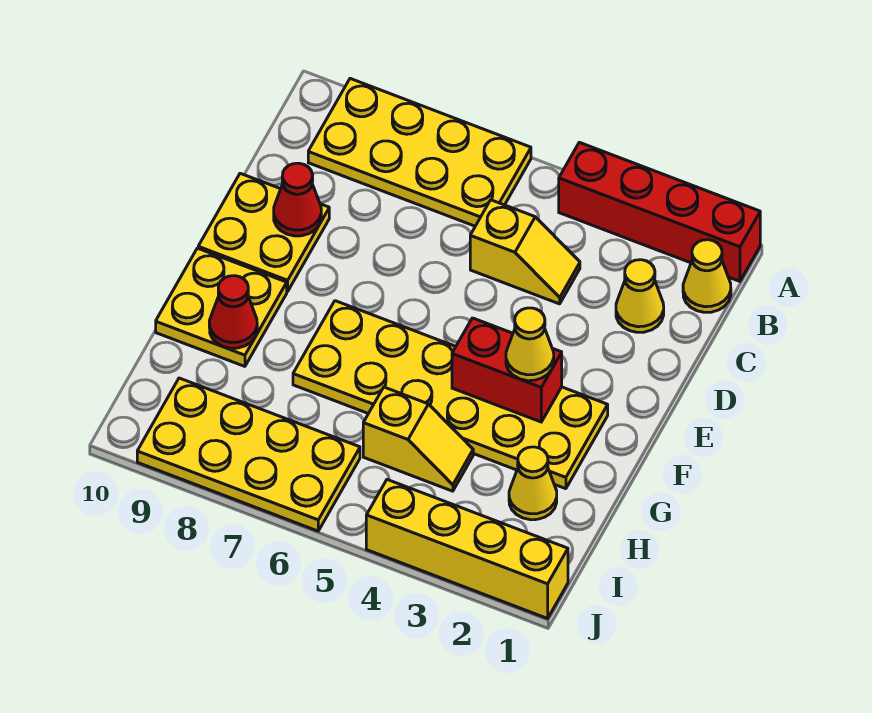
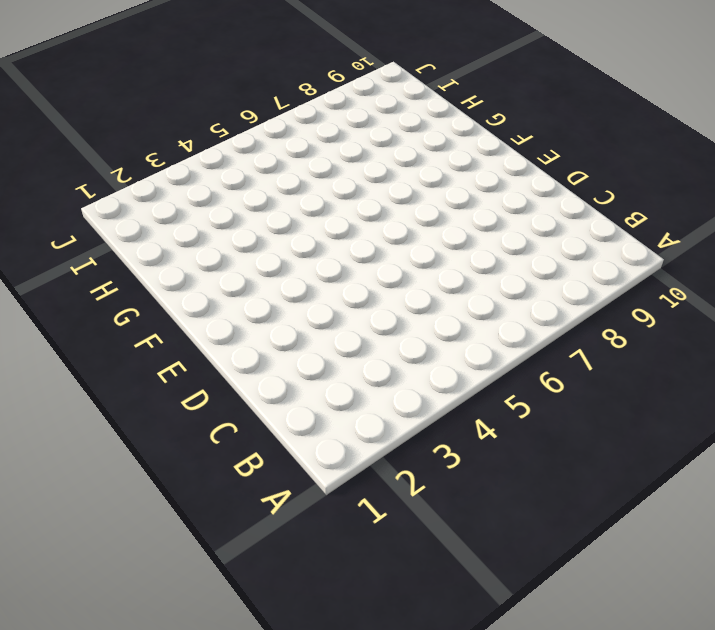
none -> red brick A1:A4 level 1
none -> yellow plate A6:B9 level 1
none -> yellow cone B1 level 1

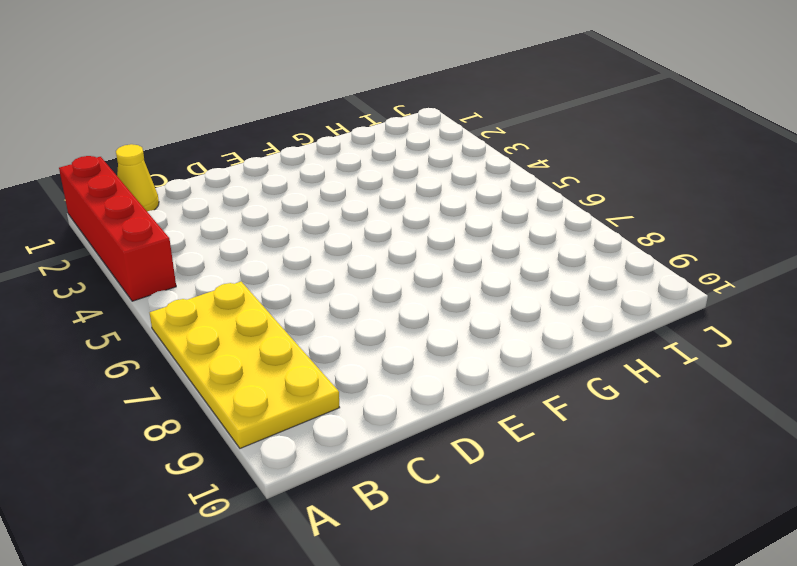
none -> yellow cone C2 level 1
none -> yellow slope C4:C5 level 1 top 5
none -> yellow plate D9:E10 level 1

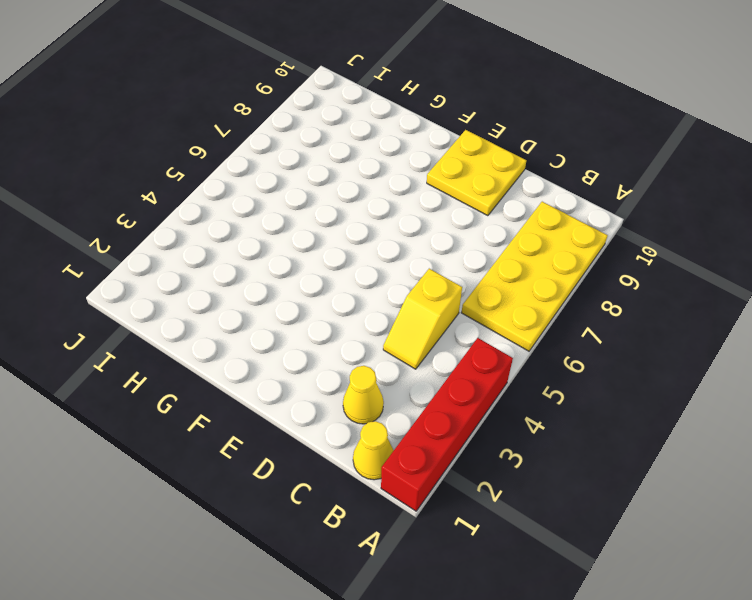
none -> yellow plate F2:G7 level 1
none -> yellow plate F9:G10 level 1
none -> yellow cone H2 level 1

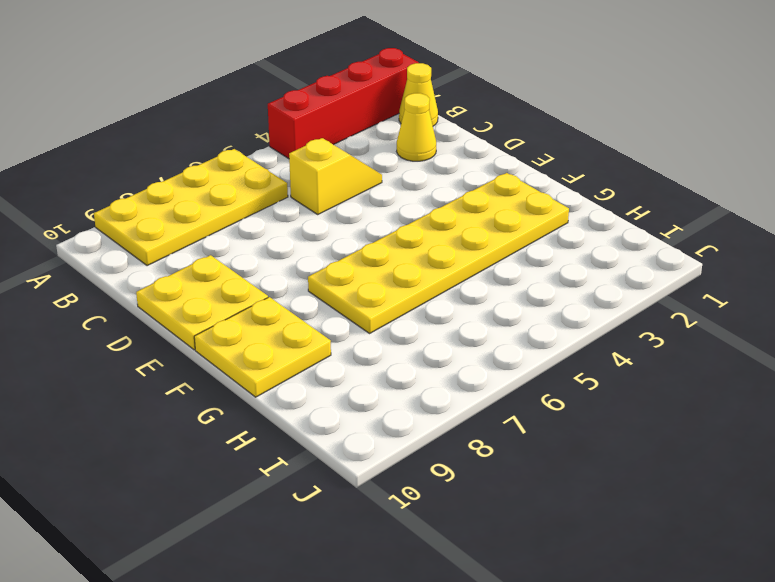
none -> yellow cone H2 level 1
none -> yellow slope H4:H5 level 1 top 5
none -> yellow plate I6:J9 level 1

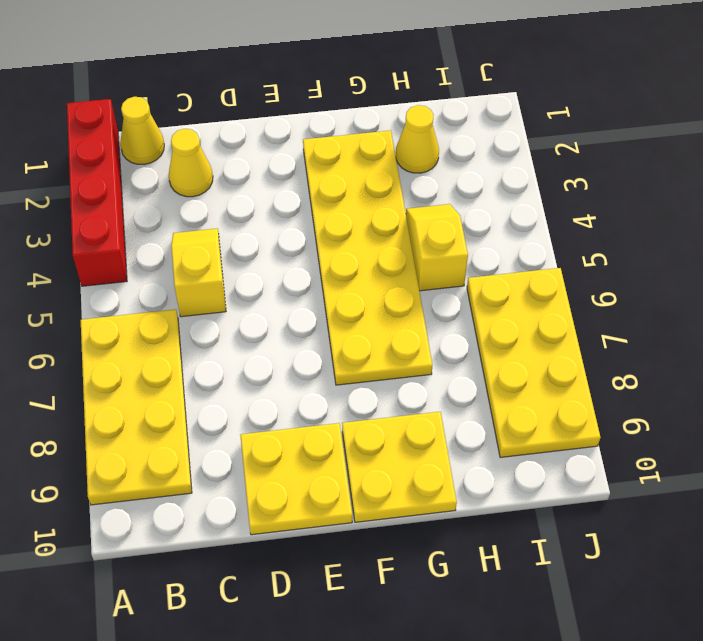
none -> yellow brick J1:J4 level 1
none -> red cone D9 level 2
none -> red brick F3:F4 level 2

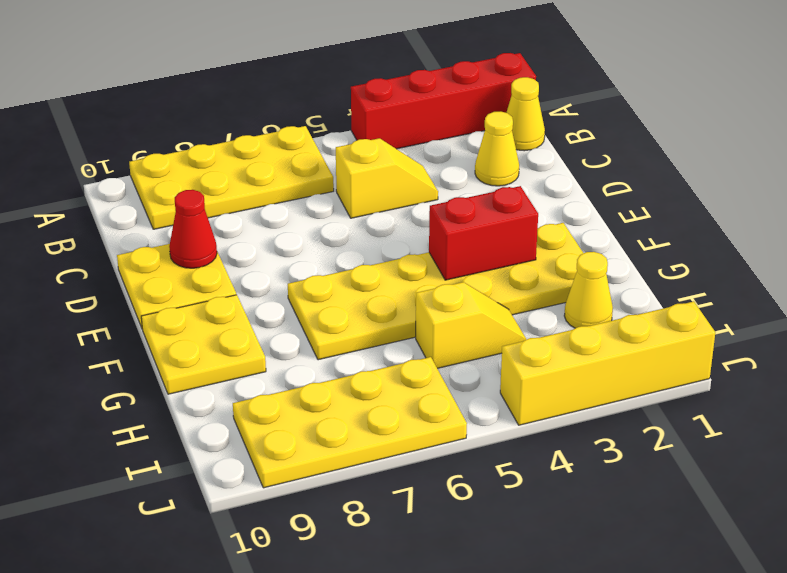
none -> red cone G9 level 2
none -> yellow cone F3 level 3

